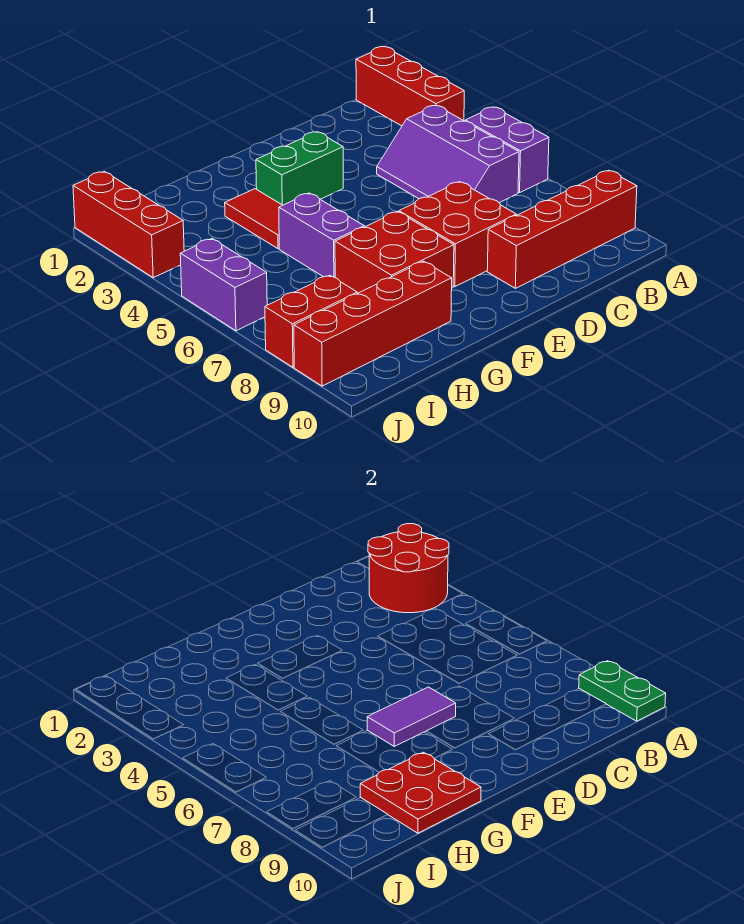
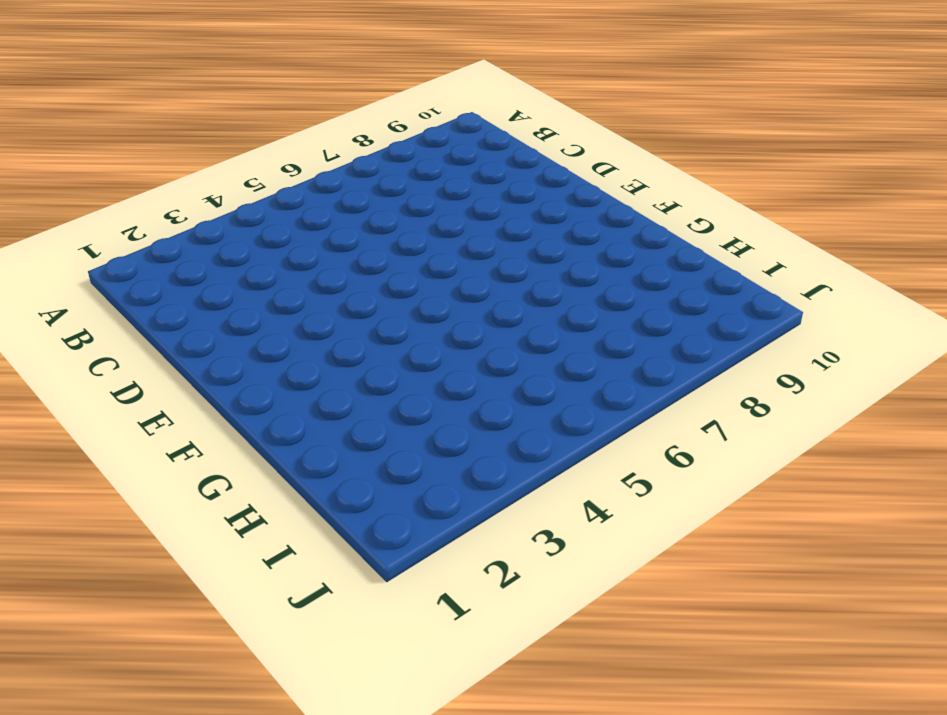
none -> red brick A1:A3 level 1
none -> purple brick A5:A6 level 1
none -> red brick A9:D9 level 1

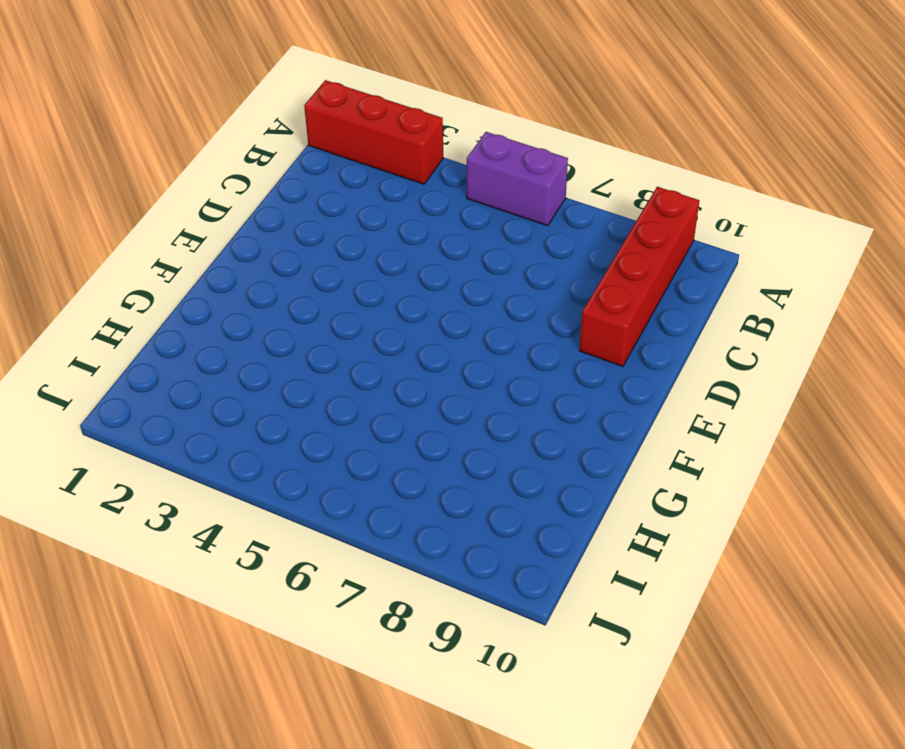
none -> purple slope B4:C6 level 1 top B
none -> red brick D7:E8 level 1
none -> green brick E3:F3 level 1

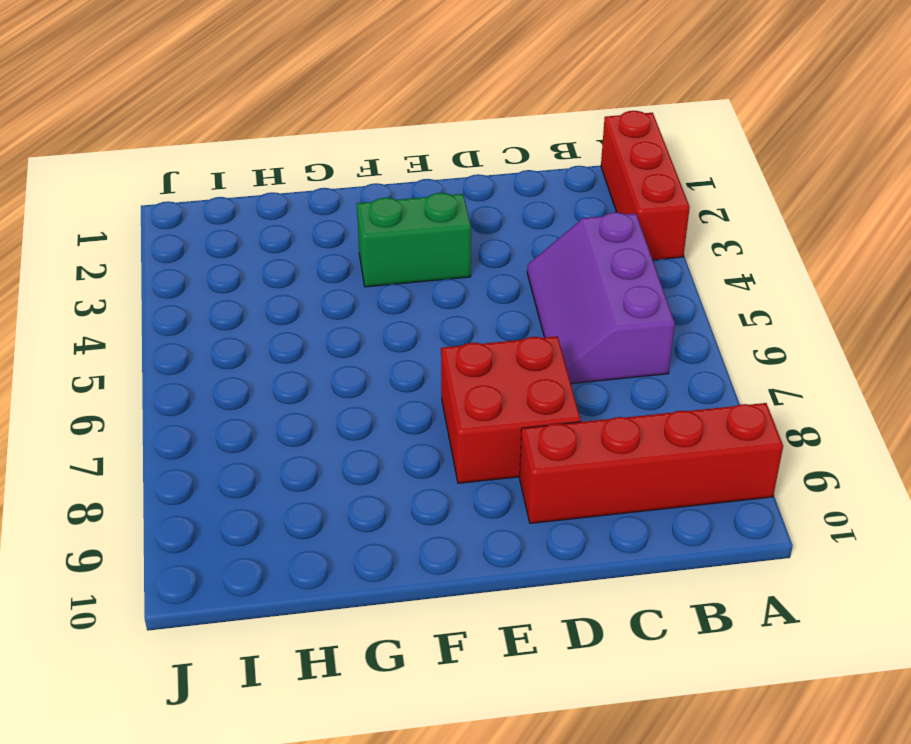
none -> purple brick A5:A6 level 1
none -> red brick F7:G8 level 1
none -> red tile G3:G4 level 1

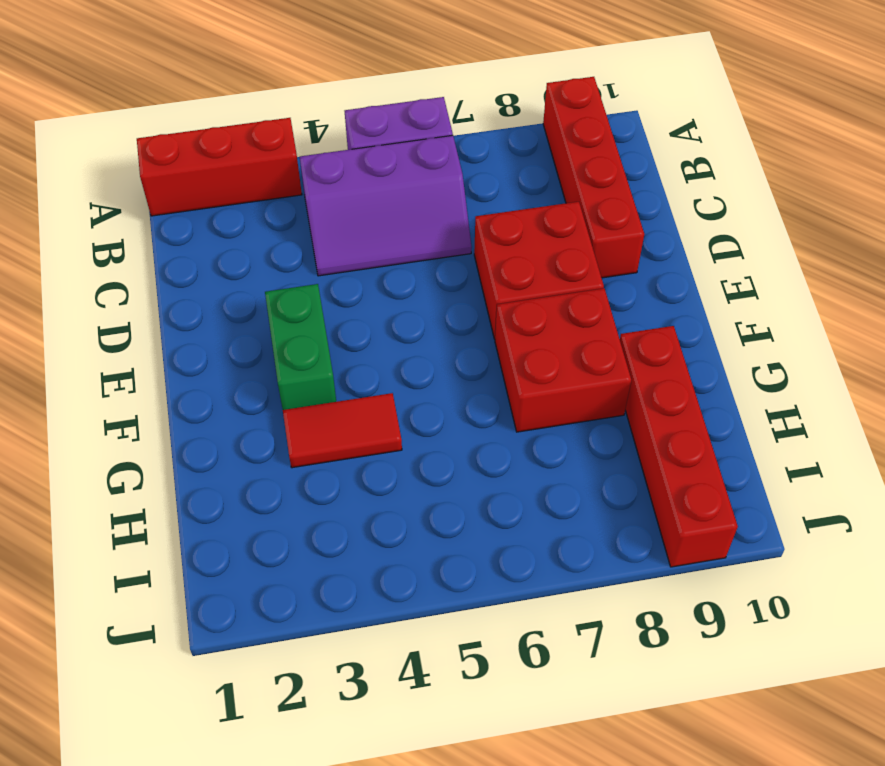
none -> purple brick G5:G6 level 1
none -> red brick I8:J8 level 1
none -> red brick J1:J3 level 1

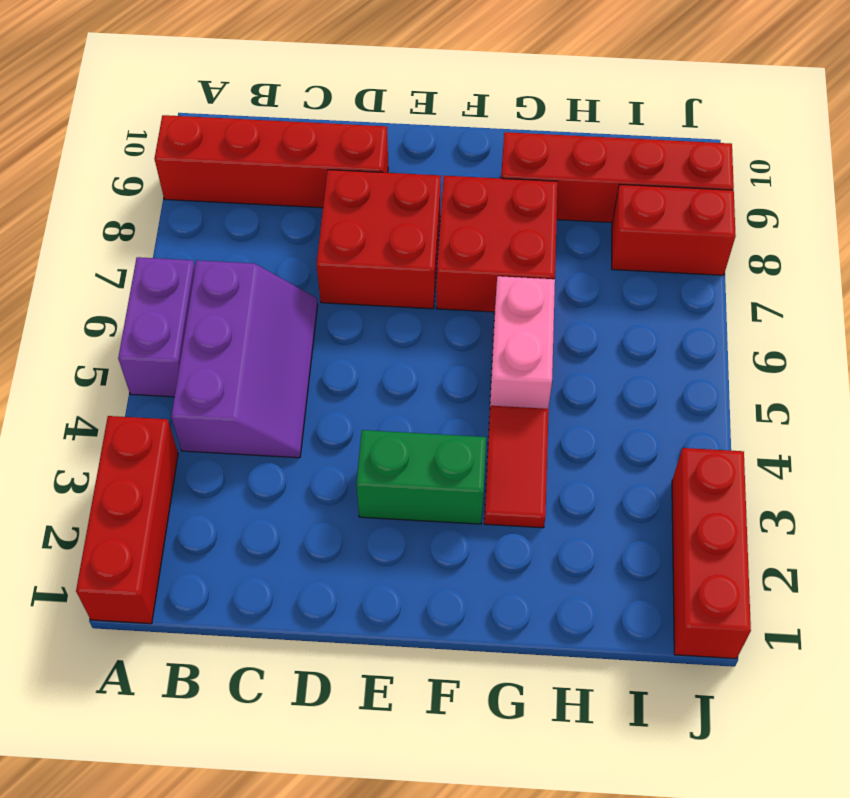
pink brick G5:G6 level 1 -> purple brick G5:G6 level 1
none -> purple brick J5:J6 level 1
none -> red round brick A2:B3 level 2
none -> green plate A9:A10 level 2

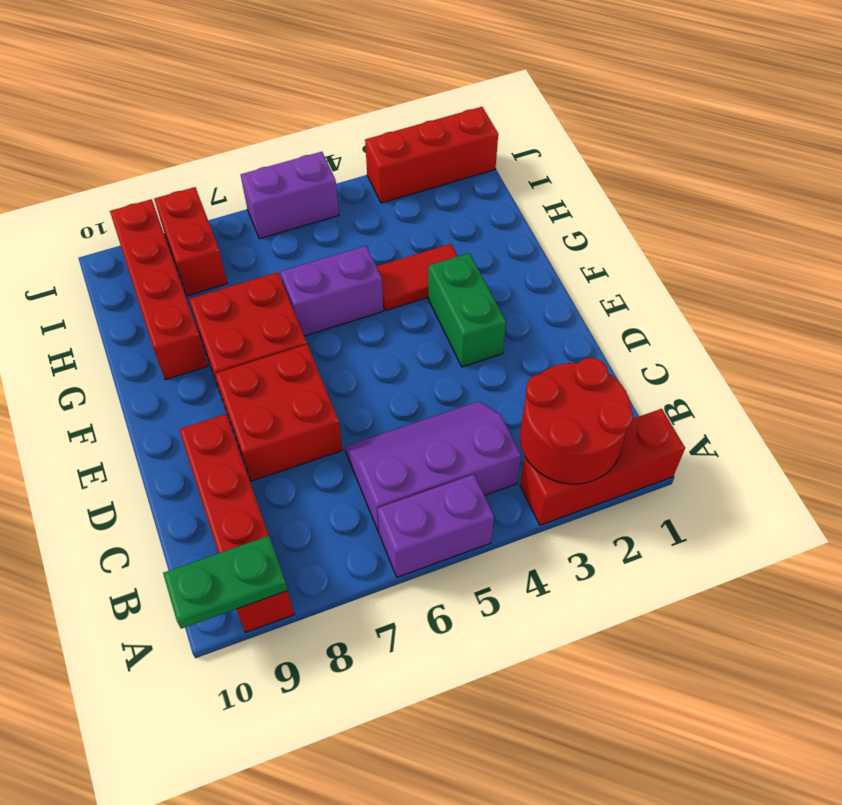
none -> purple tile E7:F7 level 2
none -> red plate G9:H10 level 2

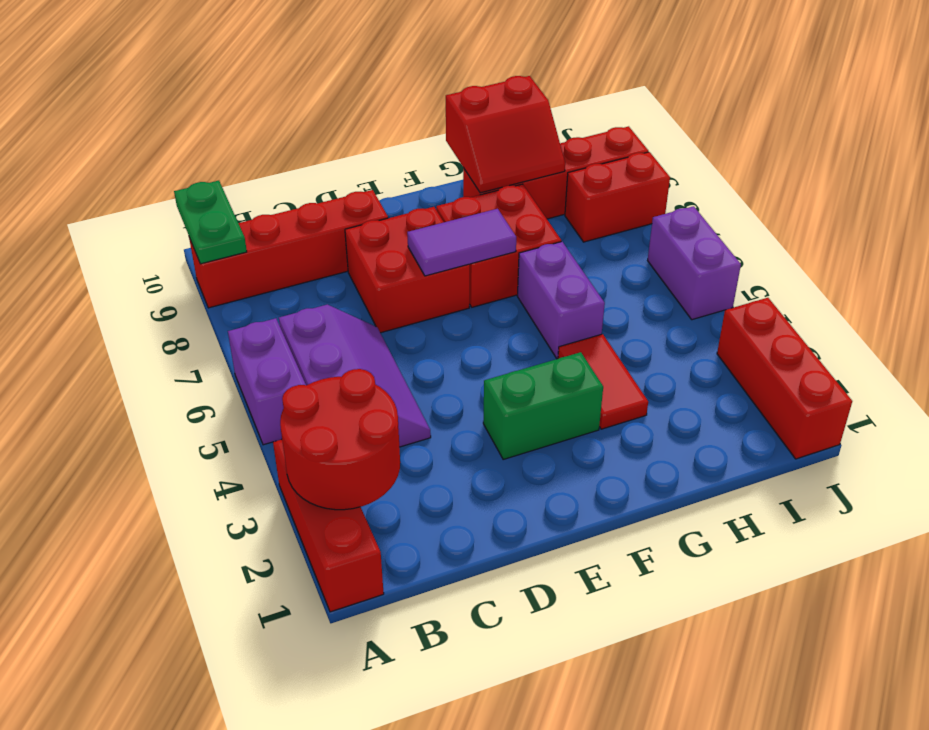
red slope G9:H10 level 2 top 10 -> red plate G9:H10 level 2

